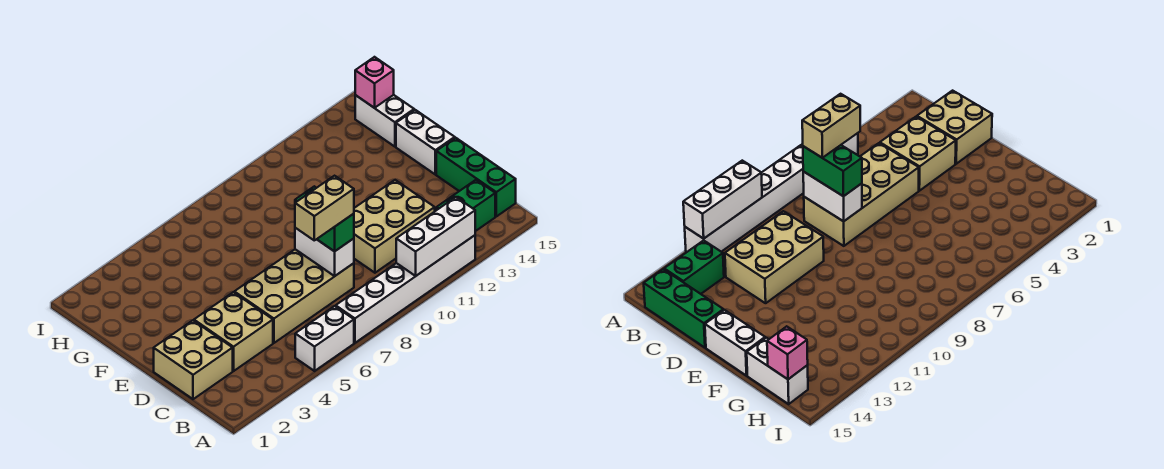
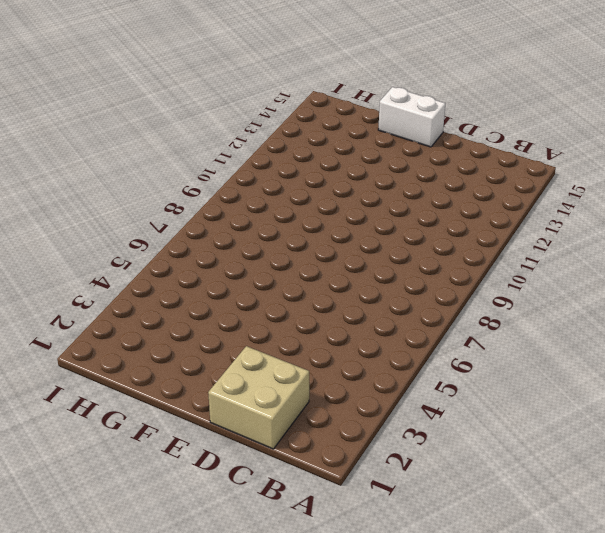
none -> white brick A5:A6 level 1
none -> white brick A7:A12 level 1
none -> green brick B13:B14 level 1

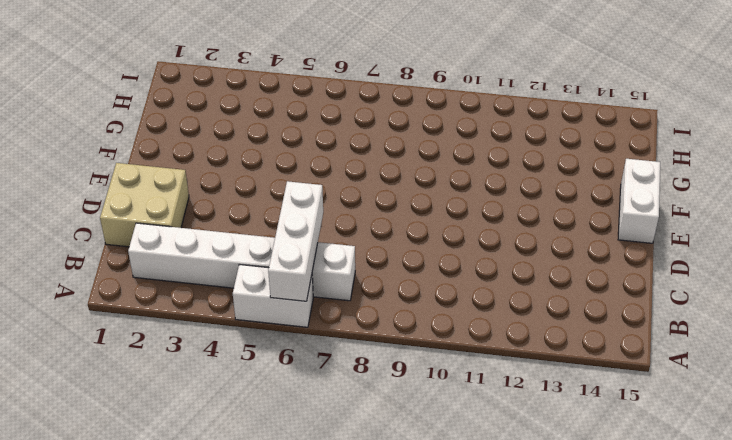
white brick A6:C6 level 2 -> white brick A10:A12 level 2
white brick B2:B7 level 1 -> white brick A7:A12 level 1
none -> green brick B13:B14 level 1
none -> green brick B15:D15 level 1
none -> tan brick C3:D4 level 1

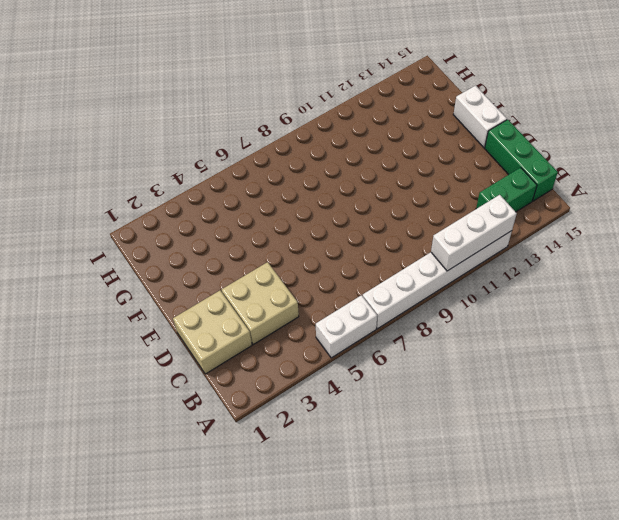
none -> tan brick C5:D8 level 1
none -> tan brick C10:D12 level 1
none -> white brick G15:H15 level 1

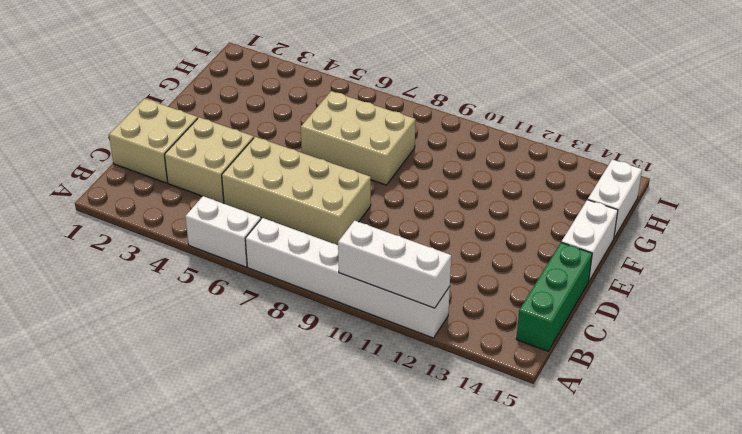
tan brick F6:G8 level 1 -> tan brick C10:D12 level 1
none -> green brick B13:B14 level 1
none -> white brick C8:D8 level 2
none -> pink brick H15 level 2

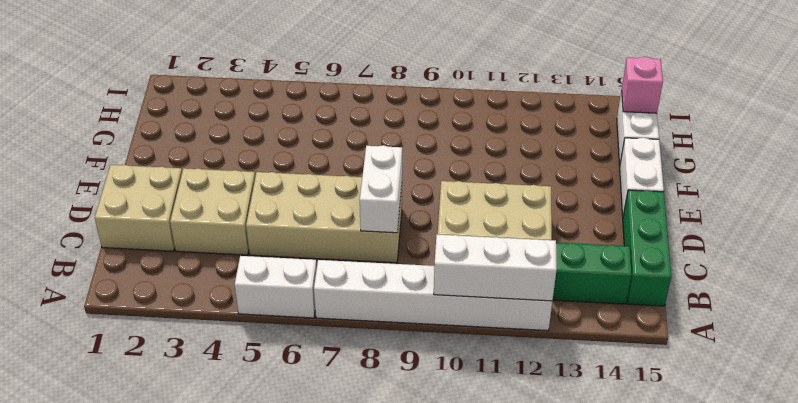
none -> green brick C8:D8 level 3
none -> tan brick C7:C8 level 4

